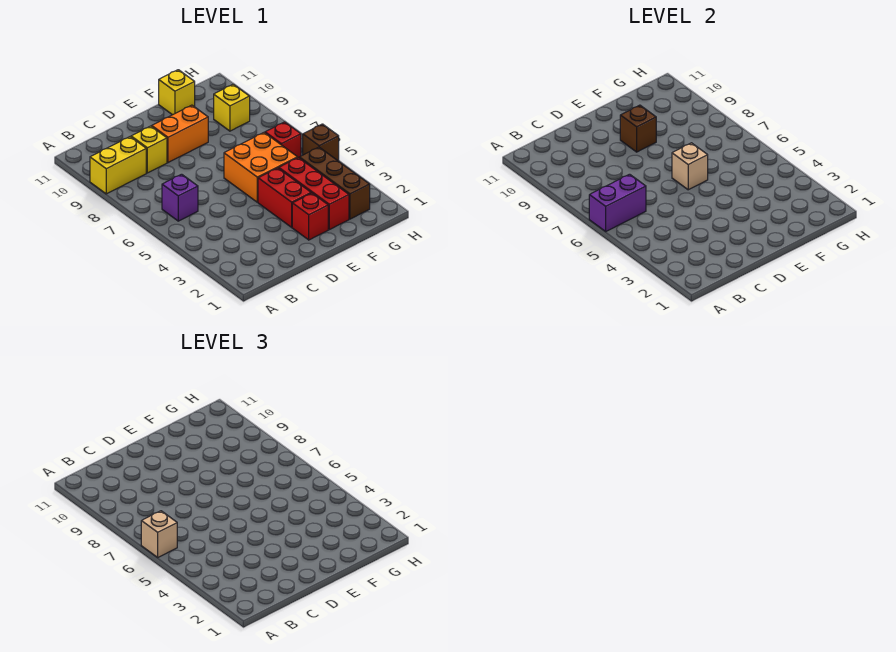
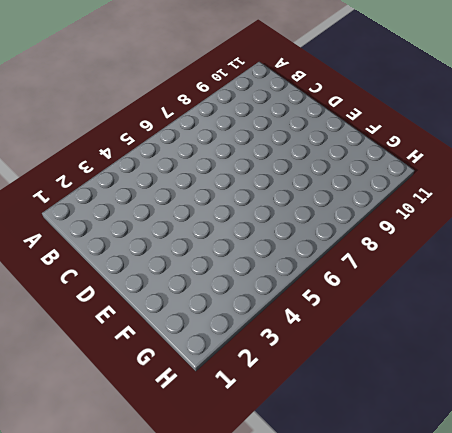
none -> yellow brick A9:B9 level 1
none -> purple brick B6 level 1
none -> yellow brick C9 level 1

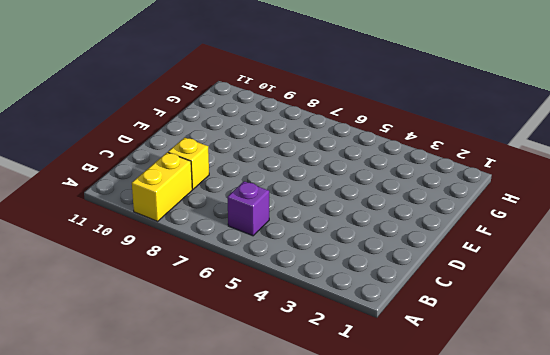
none -> orange brick D9:E9 level 1
none -> red brick E2 level 1
none -> red brick E3:E4 level 1

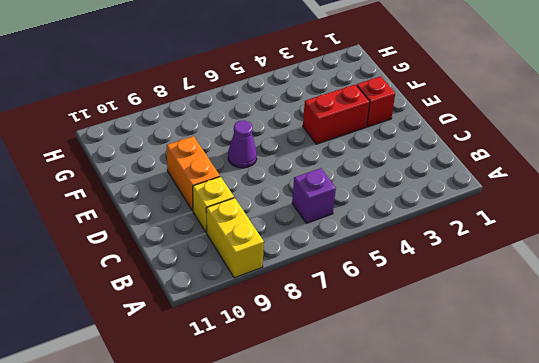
purple cone E7 level 1 -> none
none -> orange brick E5:F6 level 1
none -> red brick F2:F4 level 1
none -> yellow brick F11 level 1

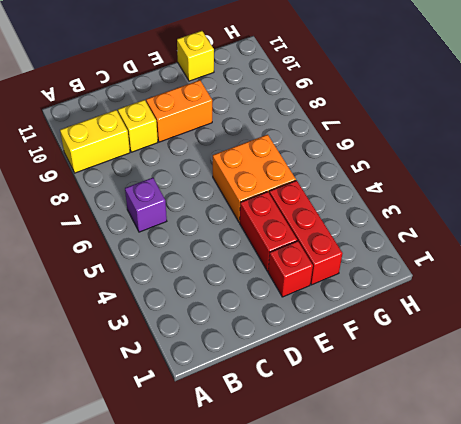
none -> brown brick G2:G4 level 1
none -> red brick G6 level 1
none -> yellow brick G9 level 1

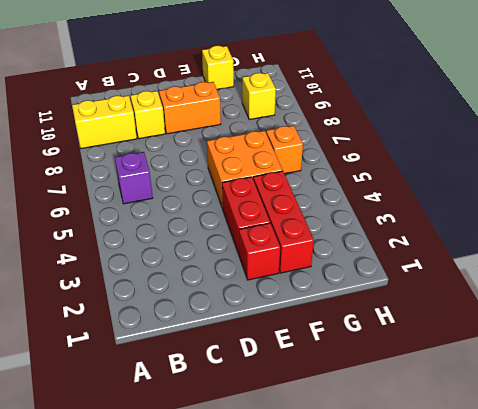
orange brick G6 level 1 -> red brick G6 level 1
none -> brown brick G2:G4 level 1
none -> brown brick H5 level 1
none -> purple brick A6:B6 level 2

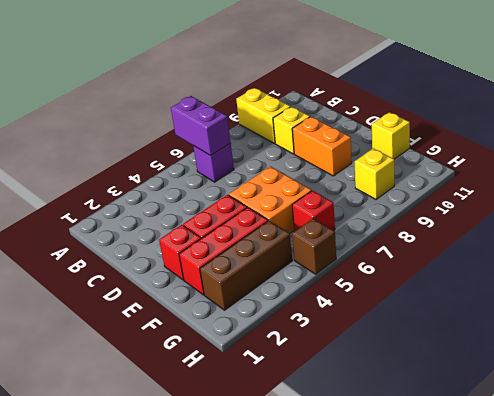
none -> tan brick E6 level 2
none -> brown brick E9 level 2
none -> tan brick A6 level 3

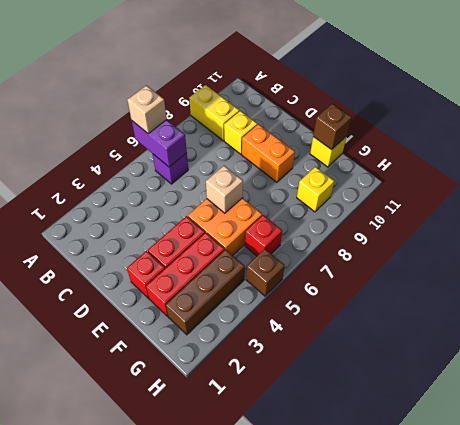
brown brick F11 level 2 -> brown brick E9 level 2

